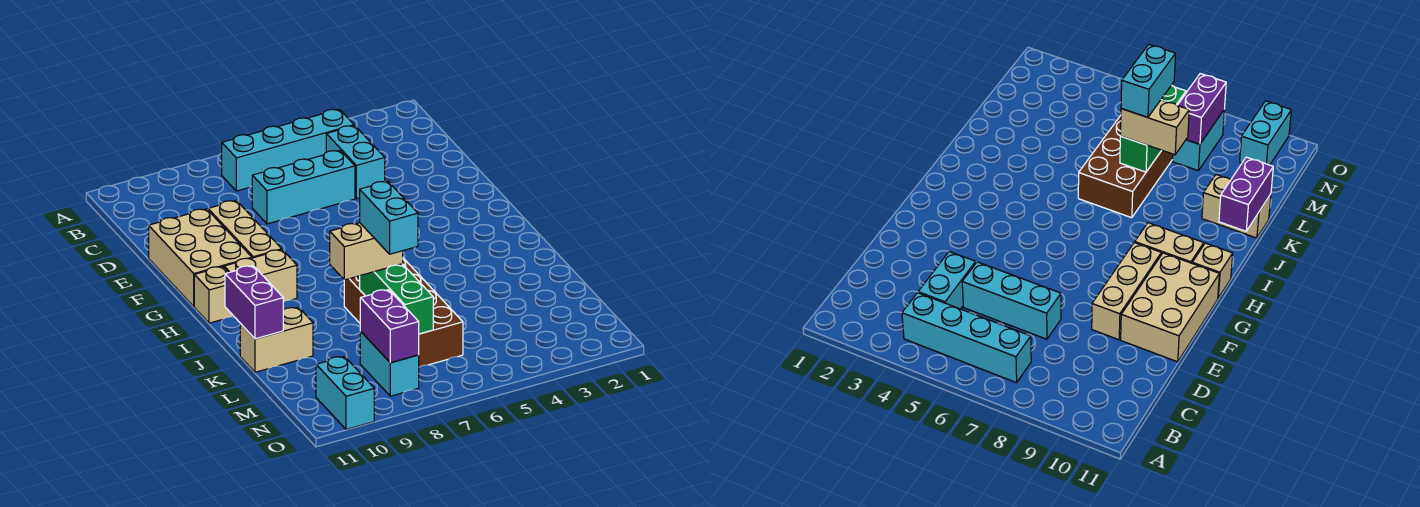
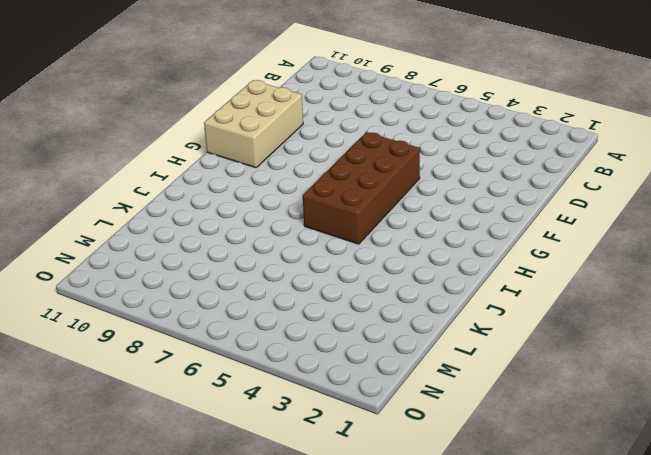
brown brick F5:I6 level 1 -> brown brick J6:M7 level 1
none -> cyan brick B4:B7 level 1
none -> cyan brick C4:D4 level 1
none -> cyan brick D5:D7 level 1

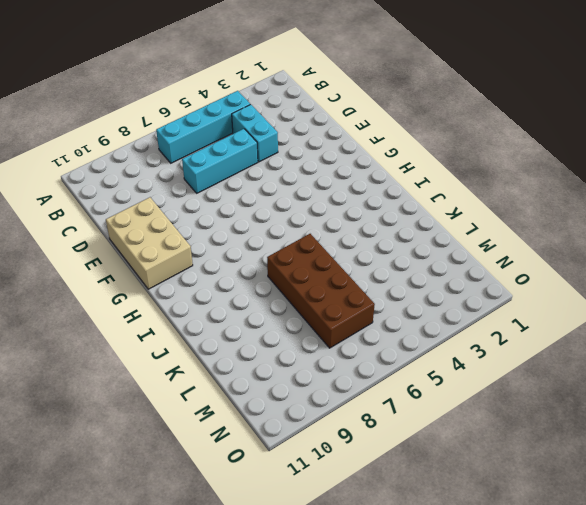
none -> tan brick E9:G9 level 1
none -> tan brick H9:H10 level 1
none -> tan brick H11 level 1

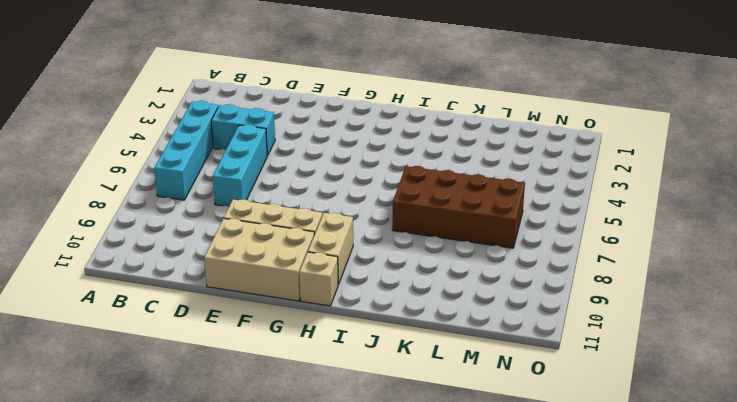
none -> tan brick K10:K11 level 1
none -> cyan brick M8:N8 level 1
none -> cyan brick N10:O10 level 1

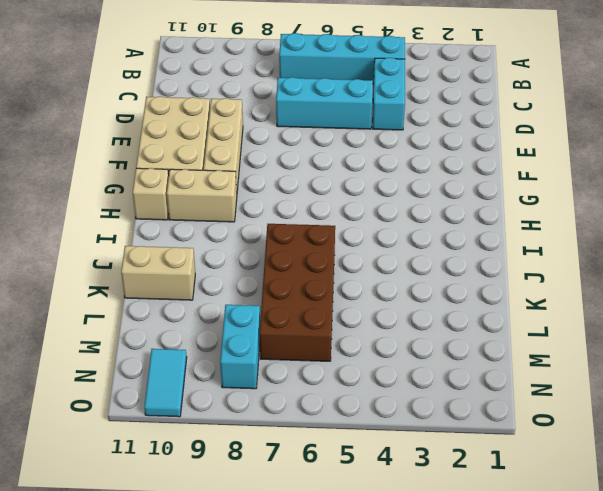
cyan tile N10:O10 level 1 -> cyan brick N10:O10 level 1
none -> purple brick J11:K11 level 2
none -> green brick K7:M7 level 2
none -> purple brick M8:N8 level 2

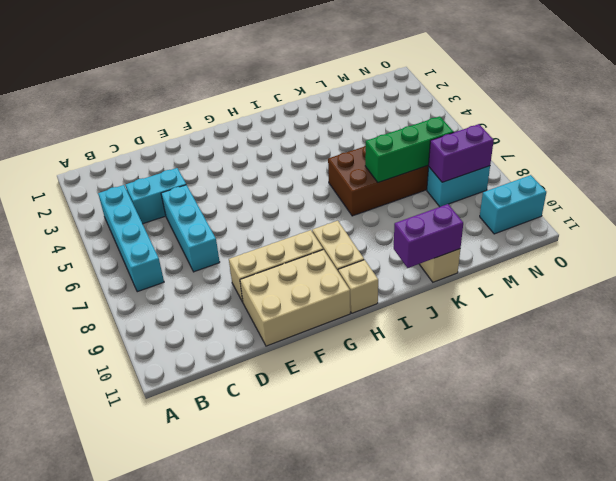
none -> tan brick K7:K8 level 3
none -> cyan brick K7:L7 level 4

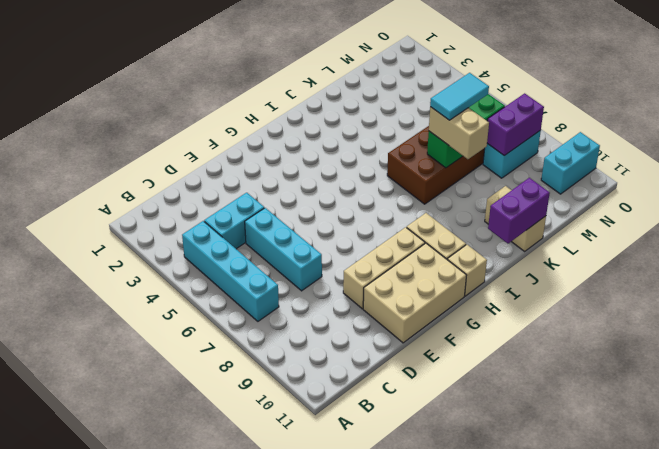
cyan tile K7:L7 level 4 -> cyan brick K7:L7 level 4

